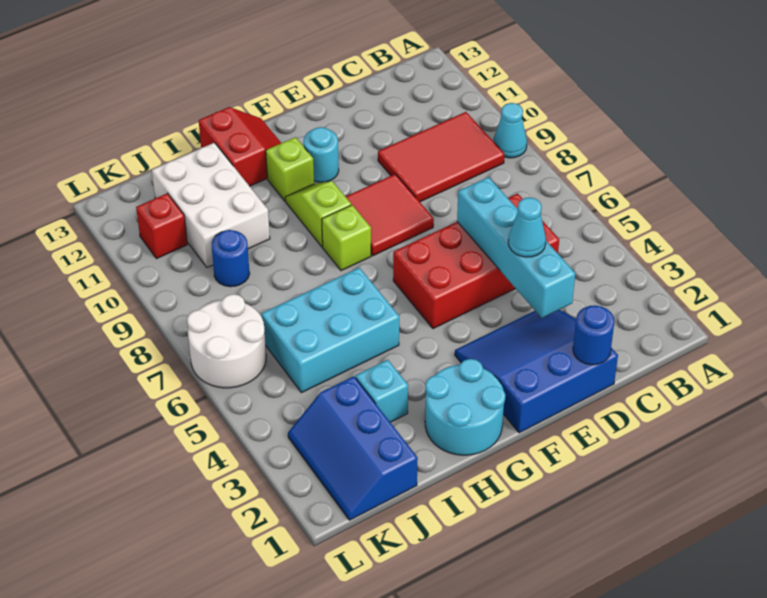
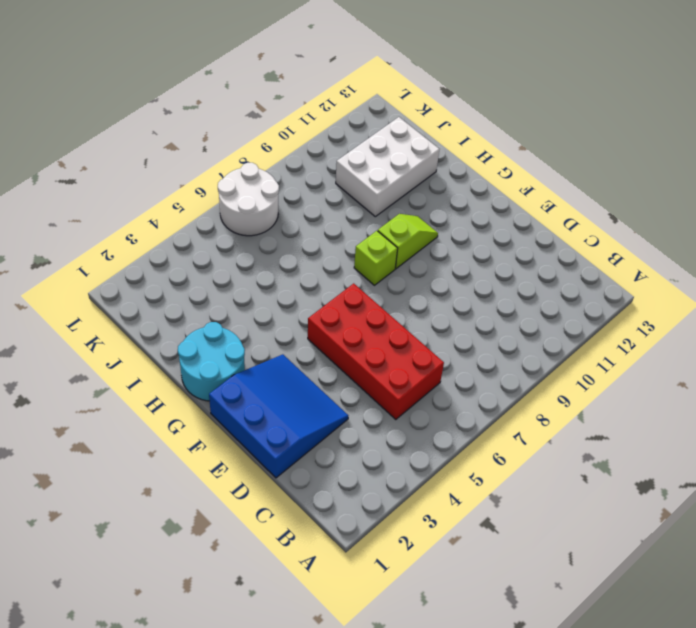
none -> cyan cone A9 level 1
none -> red tile B9:D10 level 1
none -> red tile E8:F9 level 1

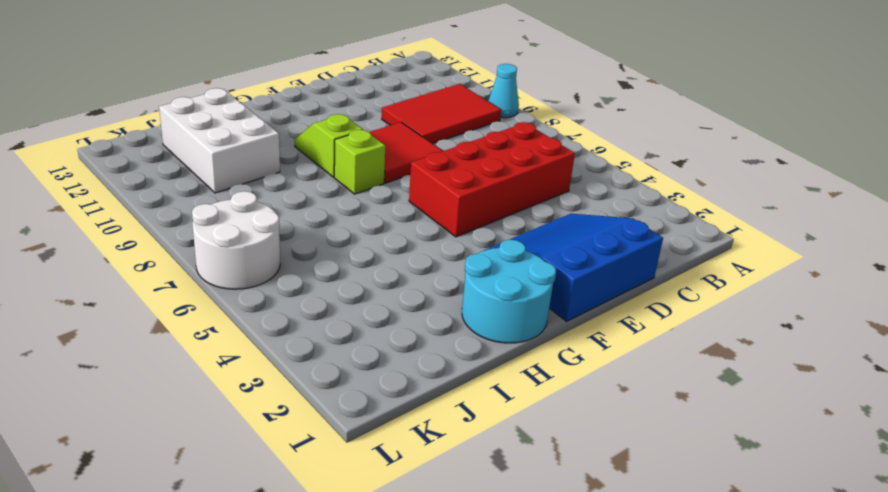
none -> cyan round brick F11 level 1
none -> lime brick G11 level 1
none -> red slope G12:H13 level 1 top H

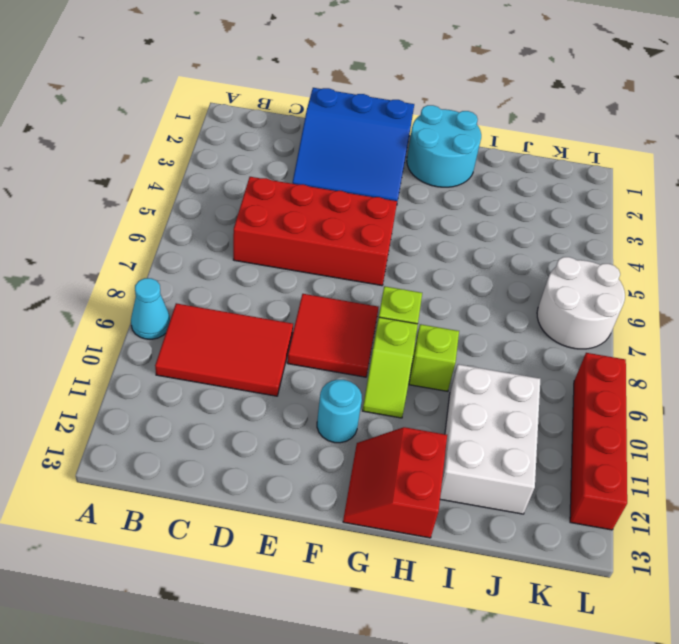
lime brick H9 level 1 -> lime brick G11 level 1
red brick L9:L12 level 1 -> none
none -> cyan brick H5:J6 level 1
none -> cyan brick I3 level 1
none -> blue slope J1:K3 level 1 top J

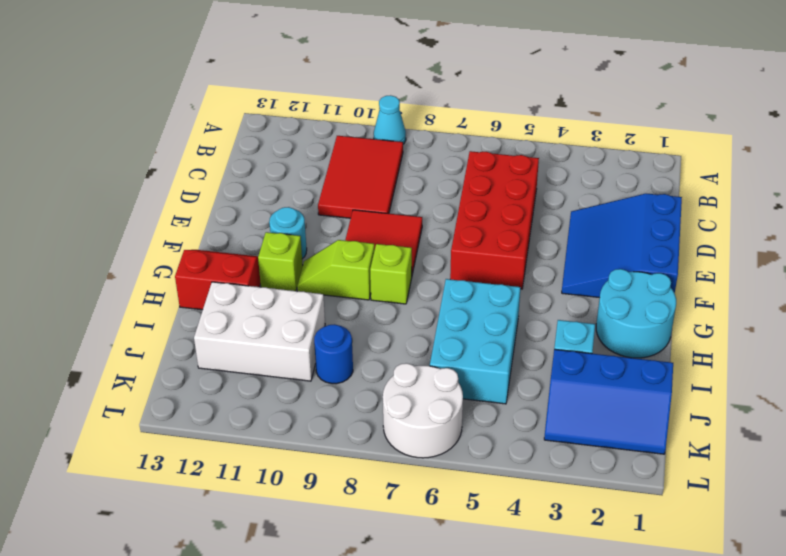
none -> red brick K11 level 1
none -> blue round brick D1 level 2
none -> cyan brick D3:D6 level 2

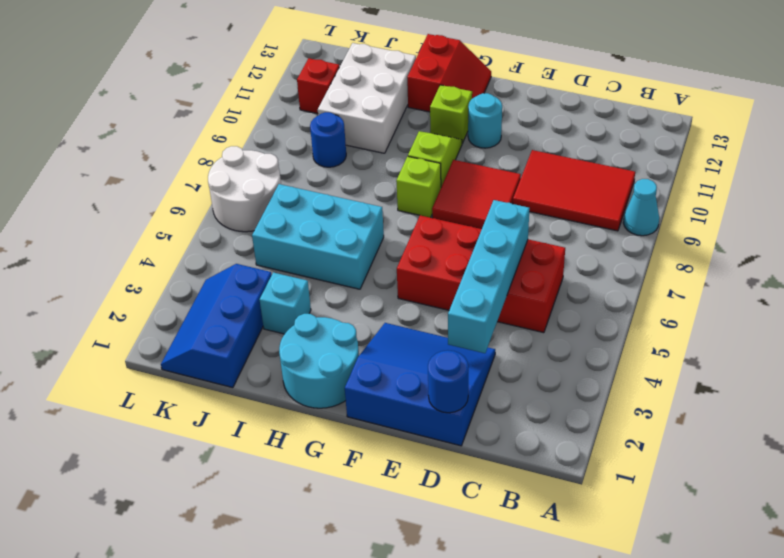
none -> cyan cone D4 level 3

